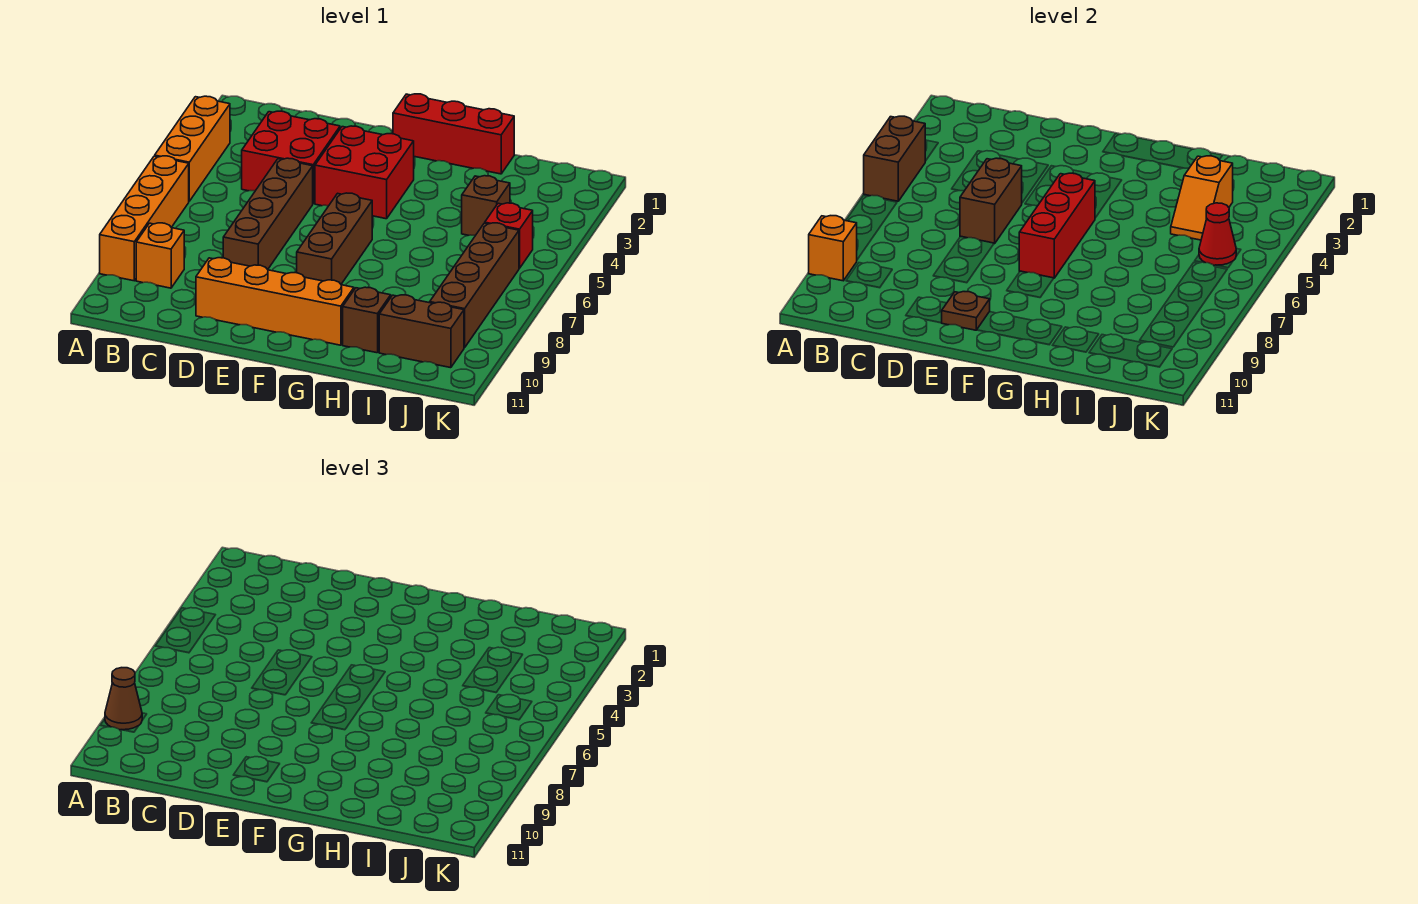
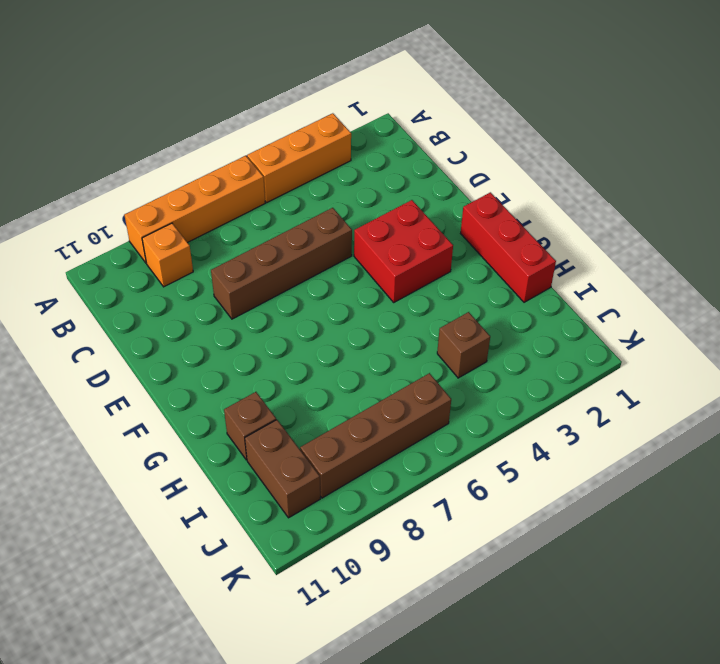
none -> red brick C3:D4 level 1
none -> orange brick D10:G10 level 1
none -> brown brick F6:F8 level 1

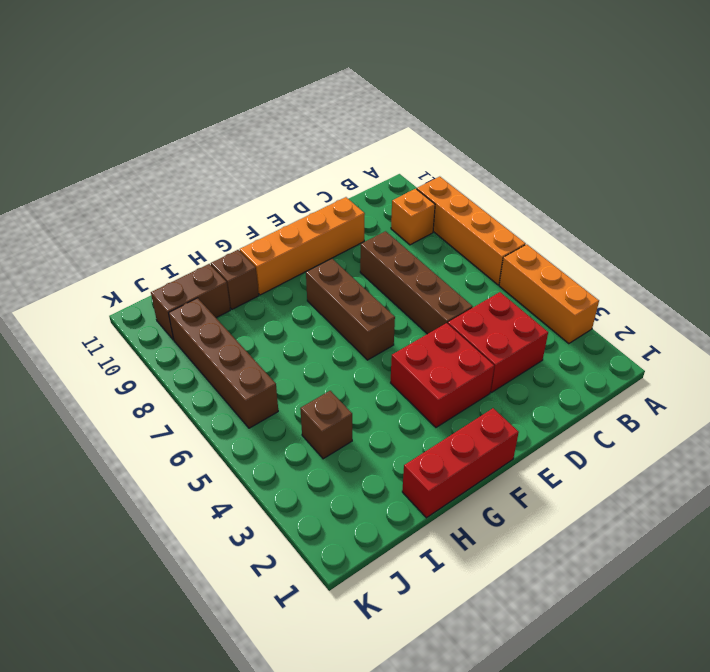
none -> red brick J5 level 1
none -> brown brick A4:A5 level 2
none -> orange brick A9 level 2

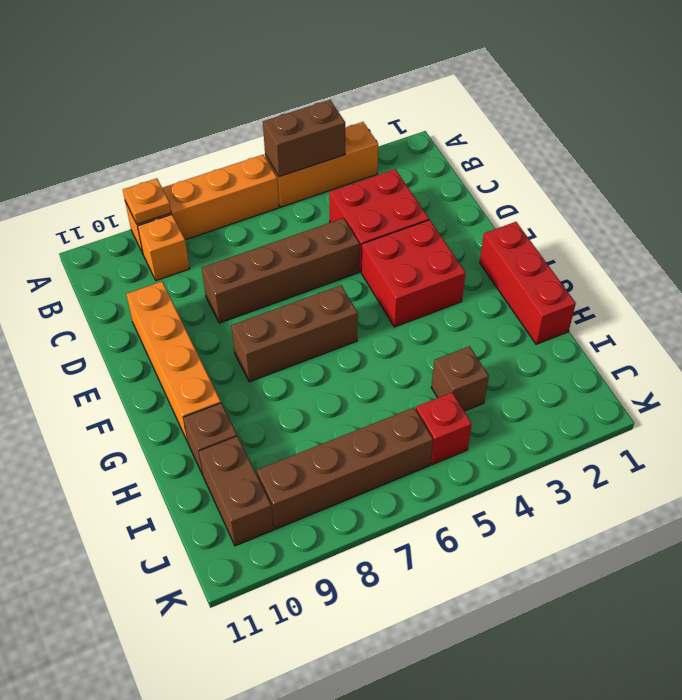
orange plate A9 level 2 -> orange brick A9 level 2
none -> brown brick D5:D6 level 2
none -> brown plate E10 level 2
none -> red brick F5:F7 level 2

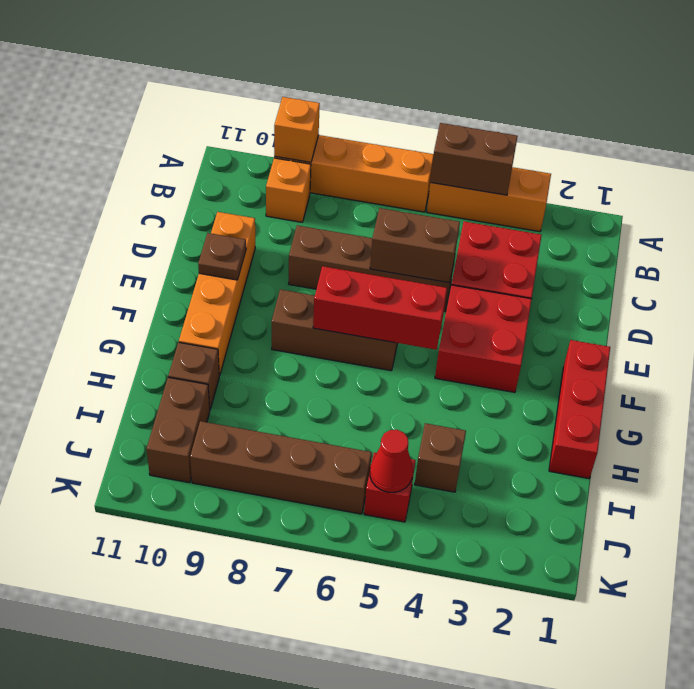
none -> orange slope I3:I4 level 2 top 3
none -> brown cone A9 level 3

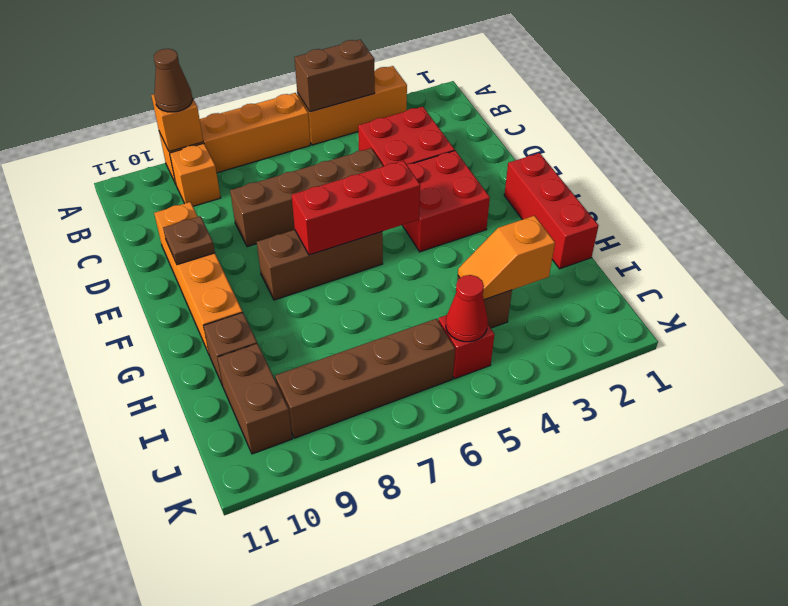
none -> brown brick D5:D6 level 2

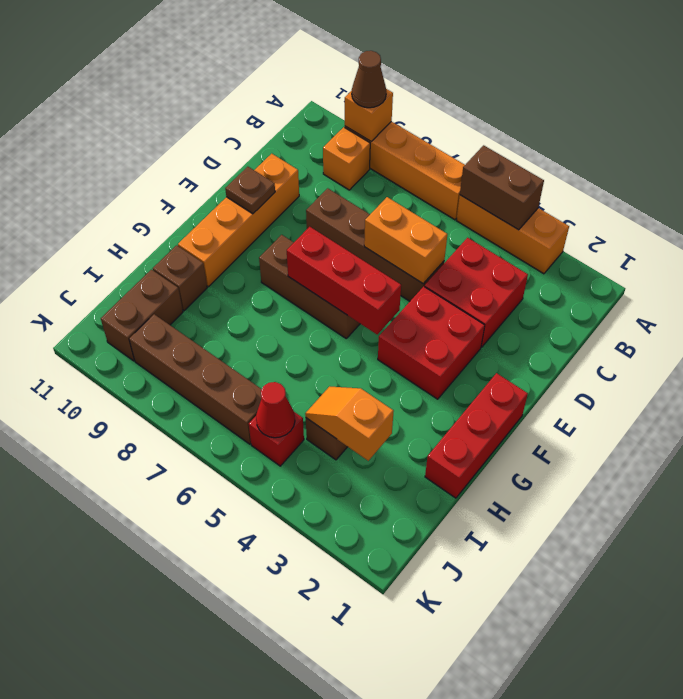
orange brick D5:D6 level 2 -> brown brick D5:D6 level 2

